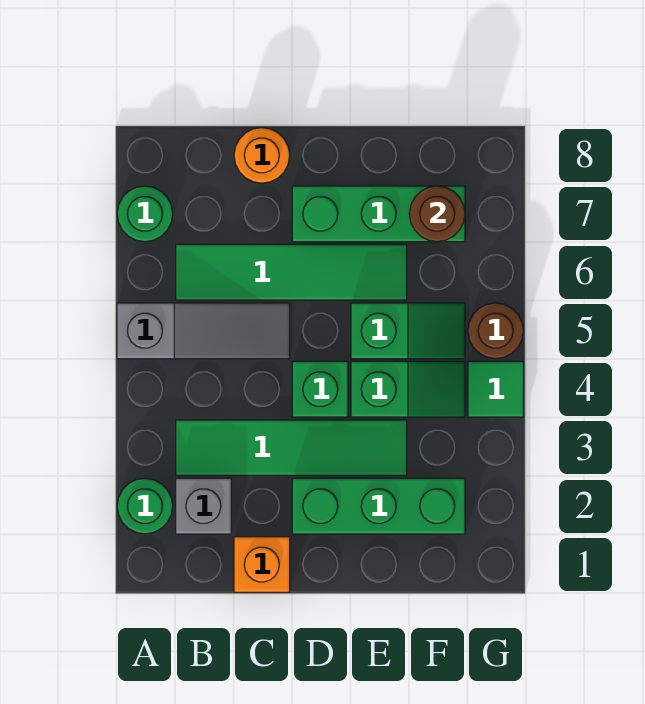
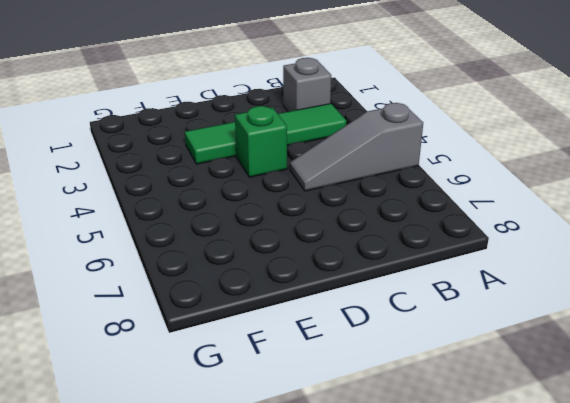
none -> green round brick A2 level 1
none -> green round brick A7 level 1
none -> green tile B6:E6 level 1

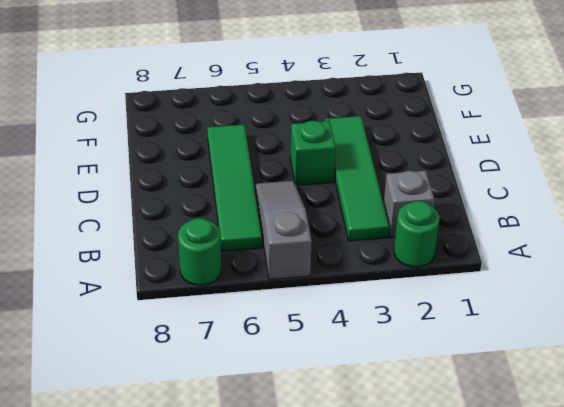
none -> orange brick C1 level 1
none -> orange round brick C8 level 1
none -> green brick D2:F2 level 1

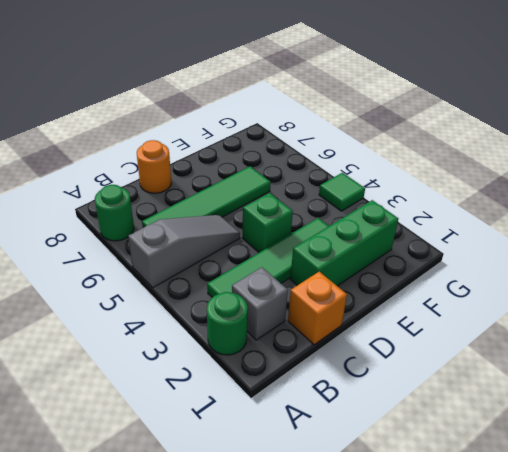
none -> green brick D7:F7 level 1
none -> green slope E4:F4 level 1 top E
none -> green slope E5:F5 level 1 top E

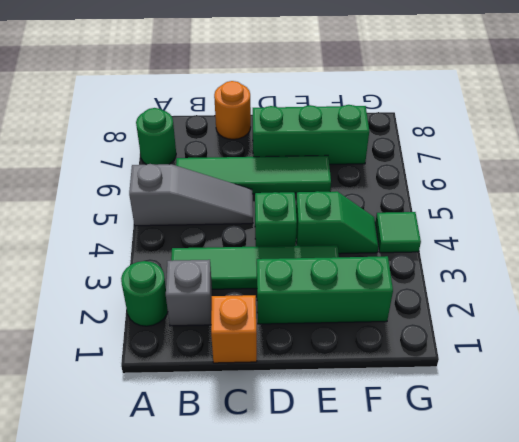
none -> green slope E5:F5 level 1 top E
none -> brown round brick G5 level 1
none -> brown round brick F7 level 2

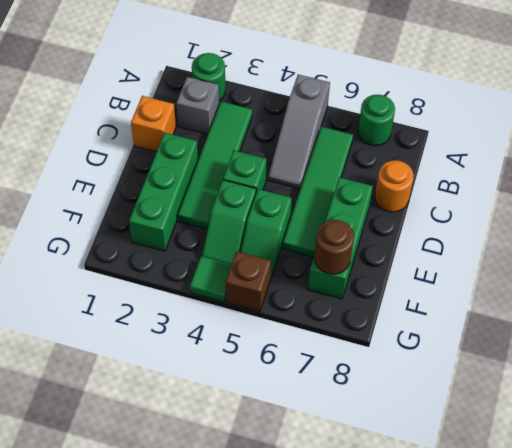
brown brick G5 level 1 -> brown round brick G5 level 1

